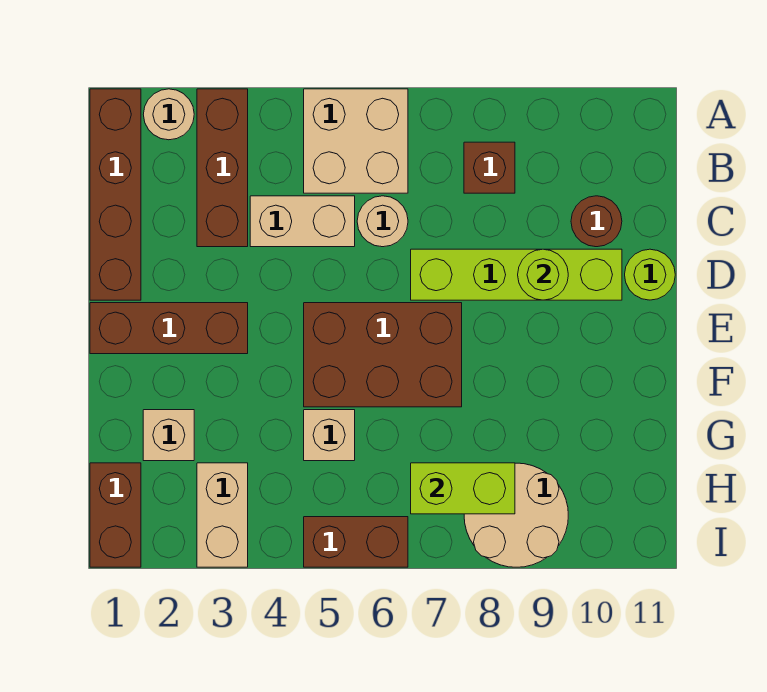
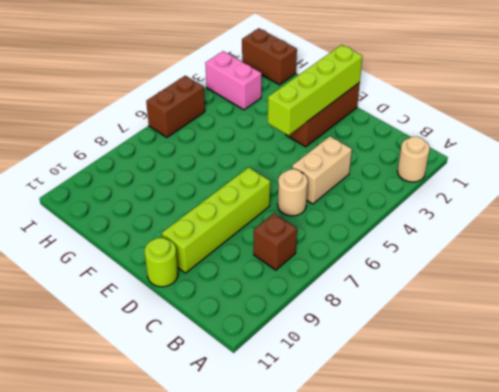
lime brick E1:E4 level 2 -> none
pink brick H3:I3 level 1 -> tan brick H3:I3 level 1
none -> brown brick A1:D1 level 1
none -> brown brick A3:C3 level 1
none -> tan brick A5:B6 level 1

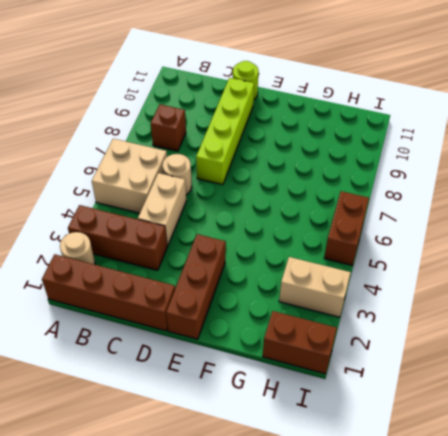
none -> brown round brick C10 level 1
none -> brown brick E5:F7 level 1
none -> tan brick G2 level 1

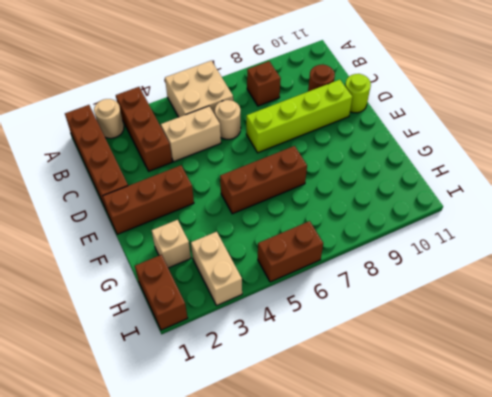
brown brick F5:F7 level 1 -> brown brick E5:F7 level 1
none -> tan brick G5 level 1
none -> tan round brick H8:I9 level 1
none -> lime round brick D9 level 2

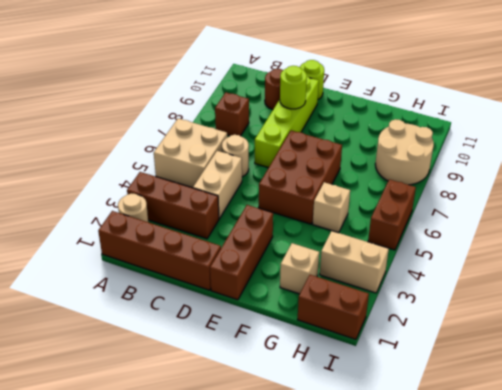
none -> lime brick H7:H8 level 2

